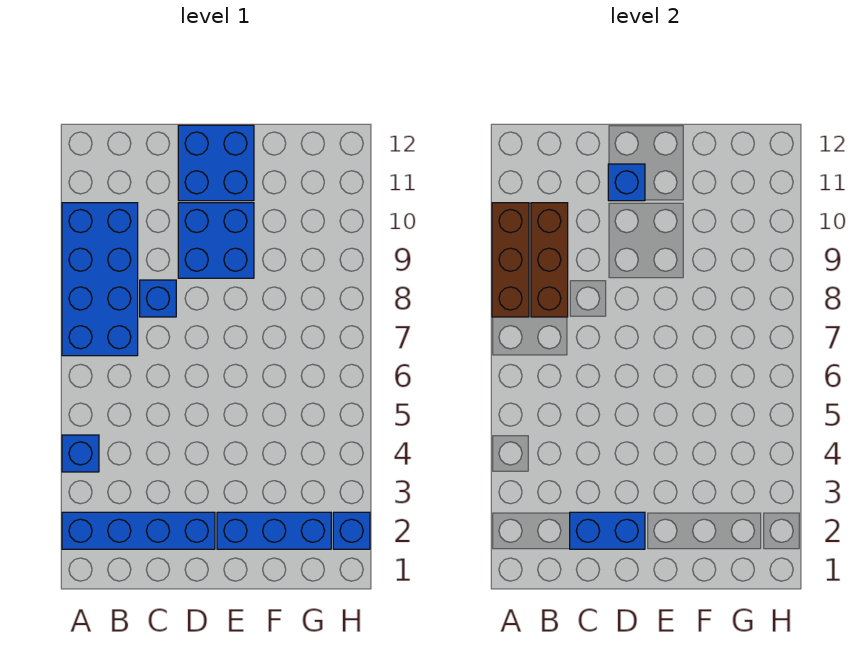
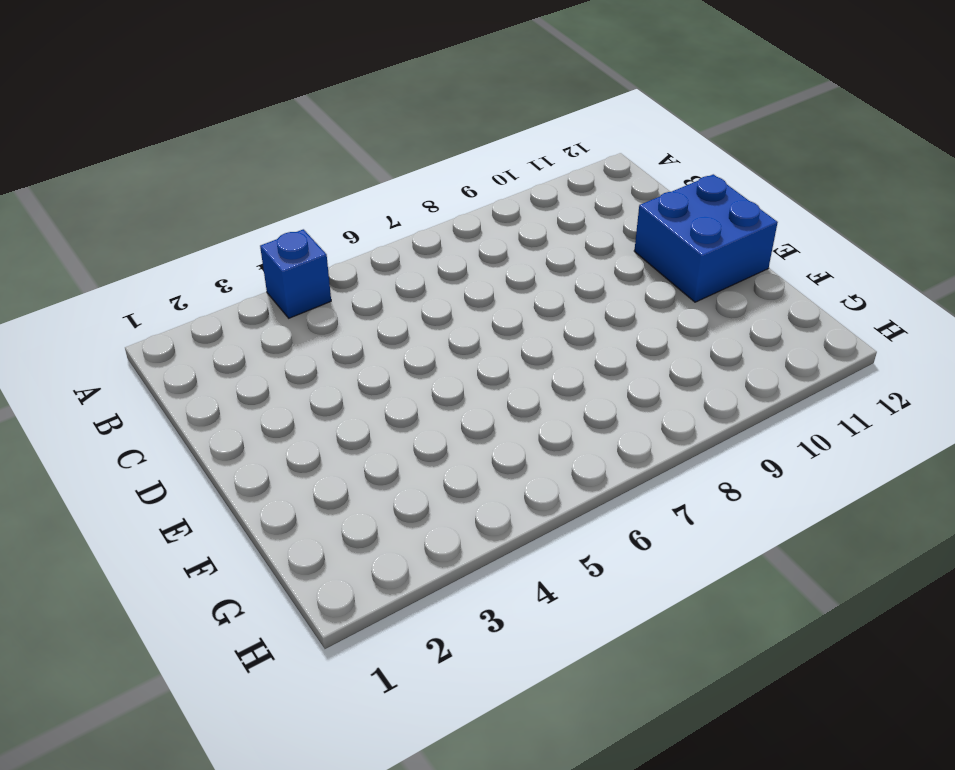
none -> blue brick A2:D2 level 1
none -> blue brick A7:B10 level 1
none -> blue brick C8 level 1

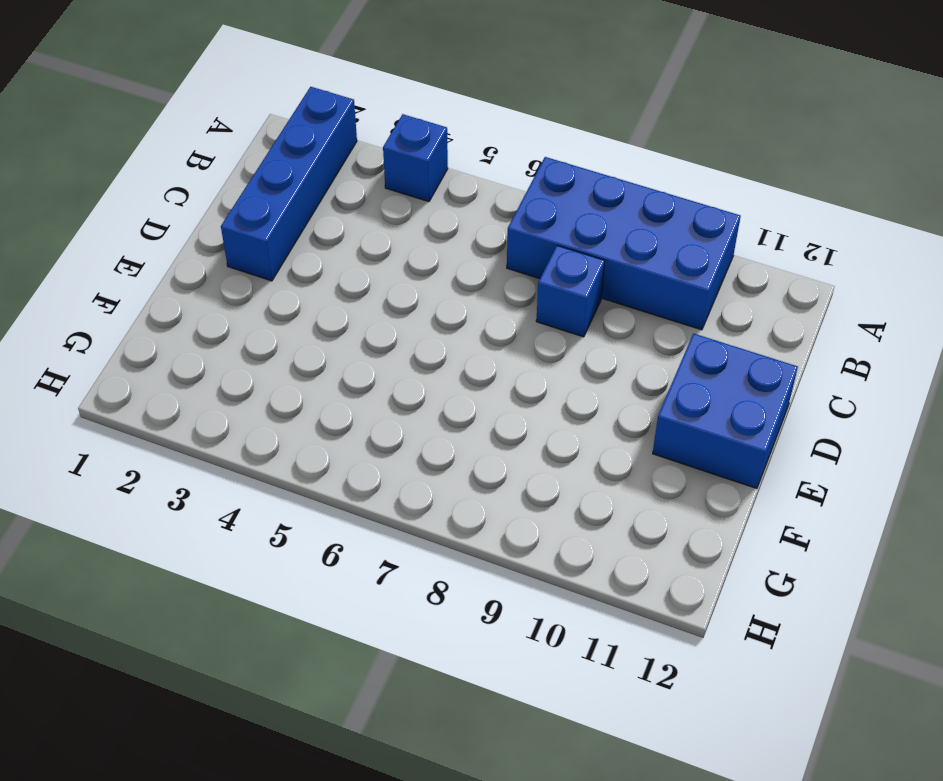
none -> blue brick D9:E10 level 1
none -> blue brick E2:G2 level 1
none -> blue brick H2 level 1

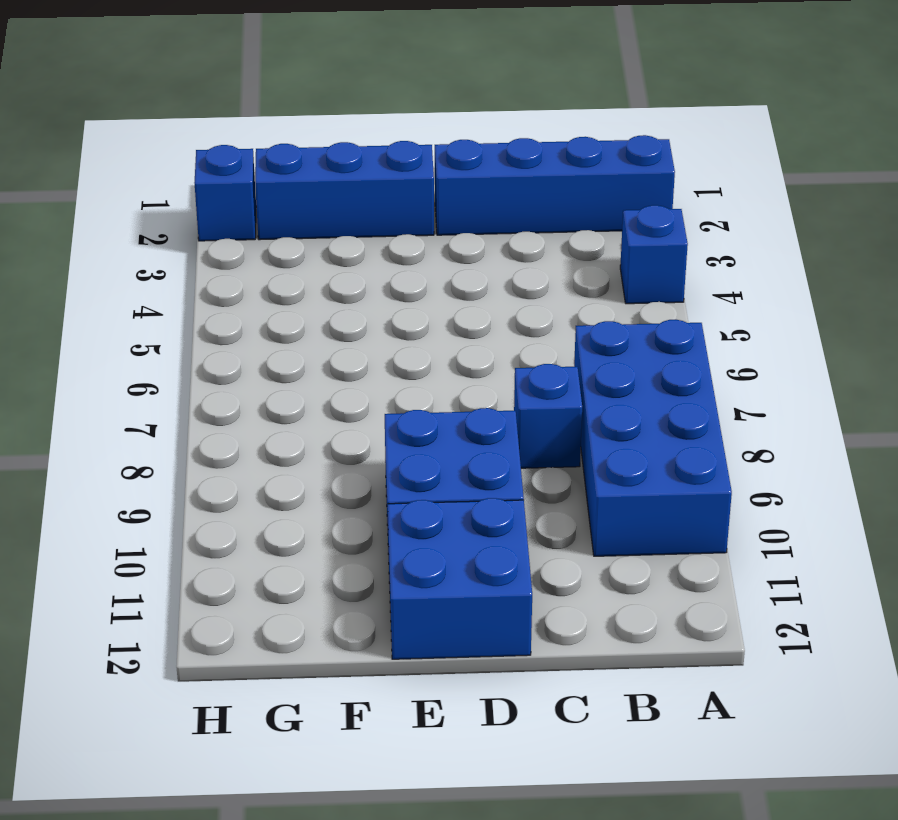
none -> brown brick A8:A10 level 2
none -> brown brick B8:B10 level 2
none -> blue brick C2:D2 level 2

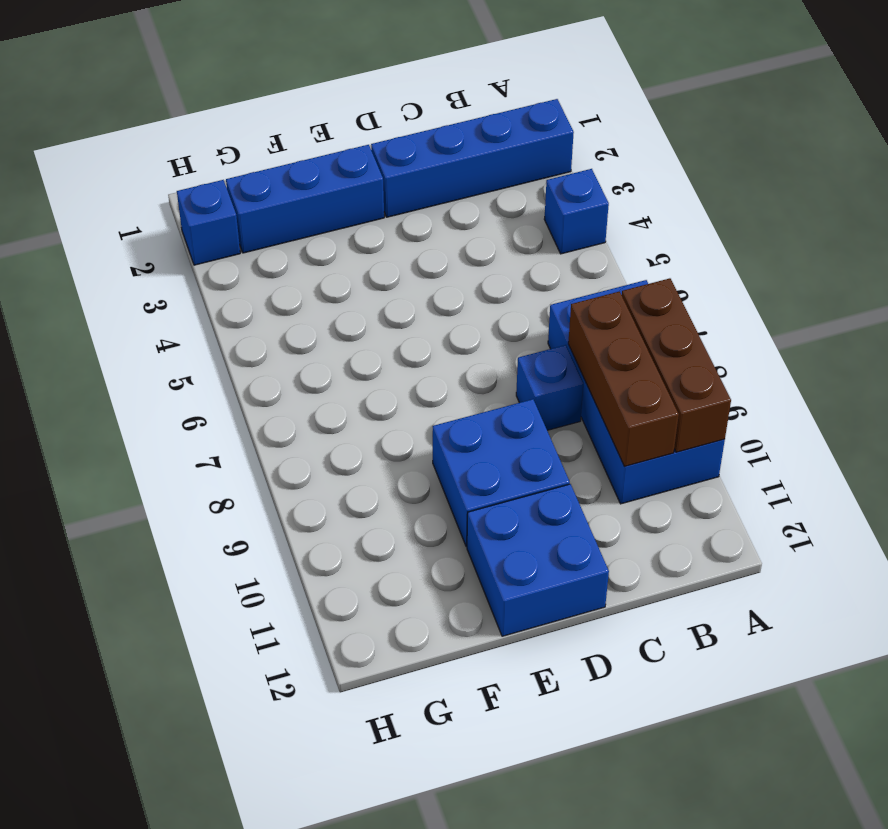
none -> blue brick C2:D2 level 2
none -> blue brick D11 level 2

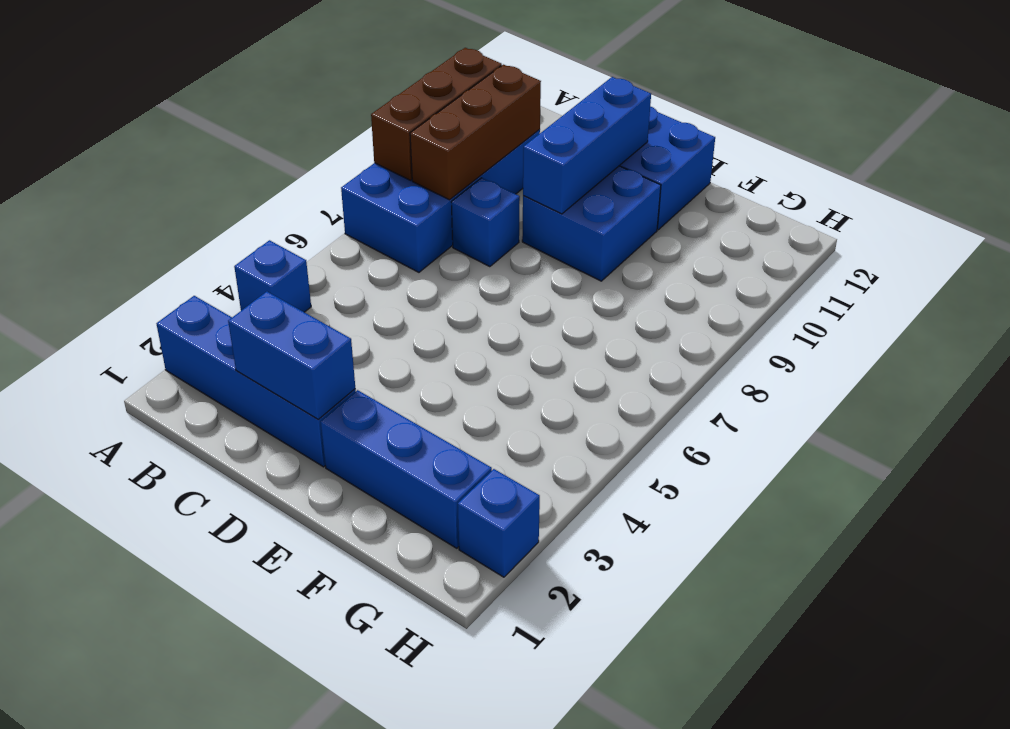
blue brick D9:D11 level 2 -> blue brick D11 level 2

